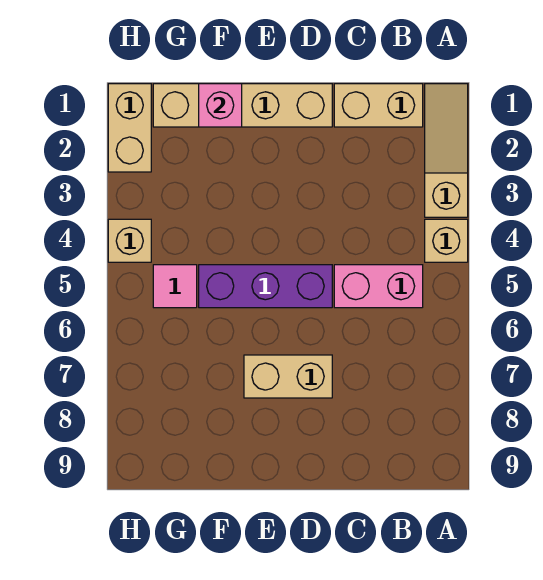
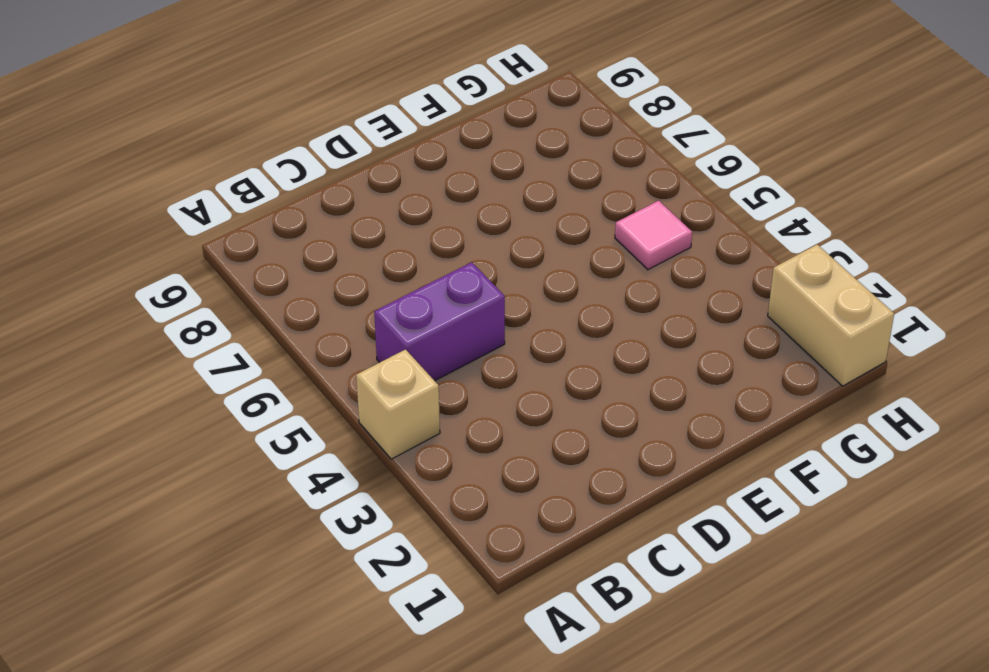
purple brick B5:C5 level 1 -> pink brick B5:C5 level 1
none -> tan slope A1:A3 level 1 top 3
none -> tan brick B1:C1 level 1

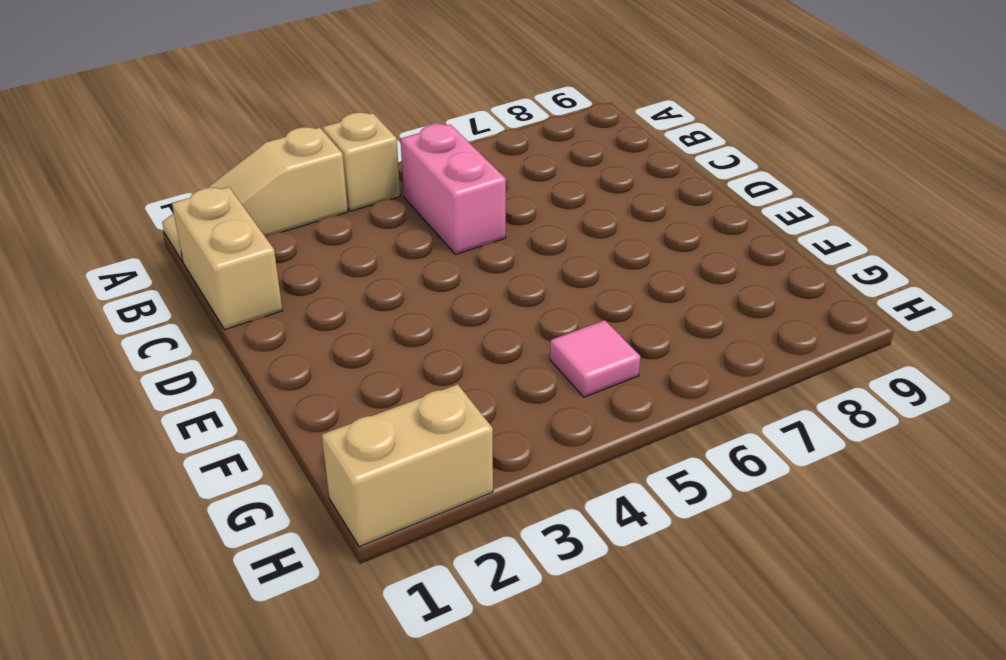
none -> tan brick D1:G1 level 1
none -> purple brick D5:F5 level 1

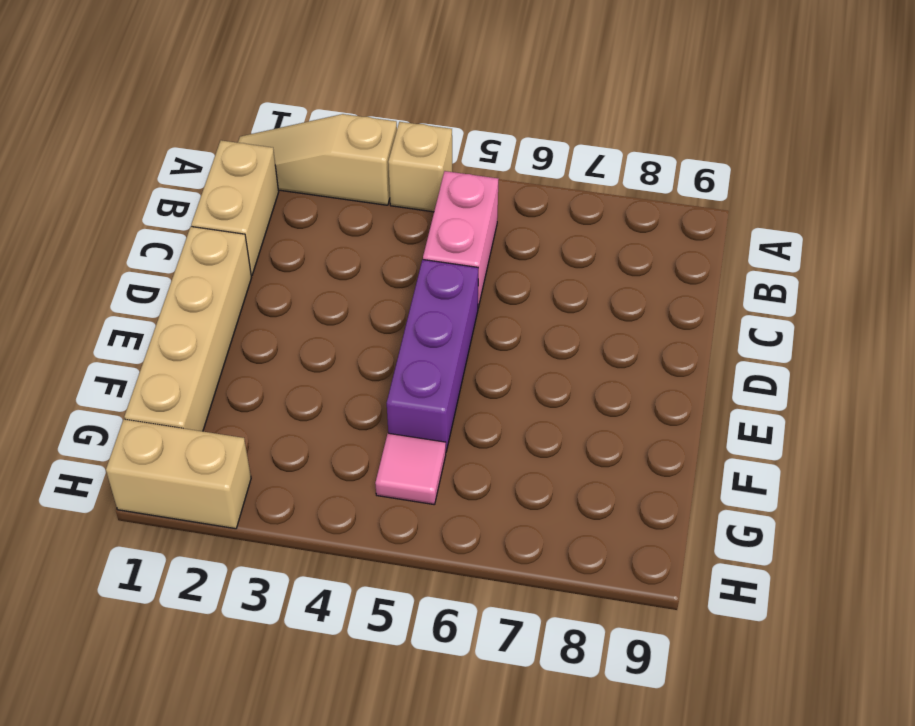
none -> tan brick D7:E7 level 1
none -> tan brick H4 level 1

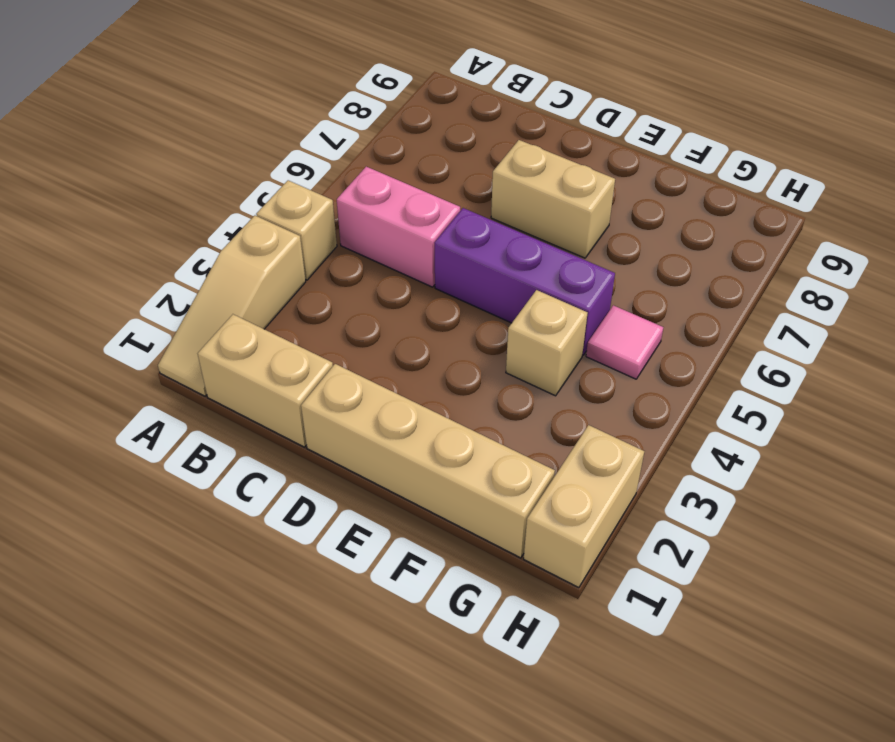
tan brick F4 level 1 -> tan brick H4 level 1
none -> pink brick F1 level 2

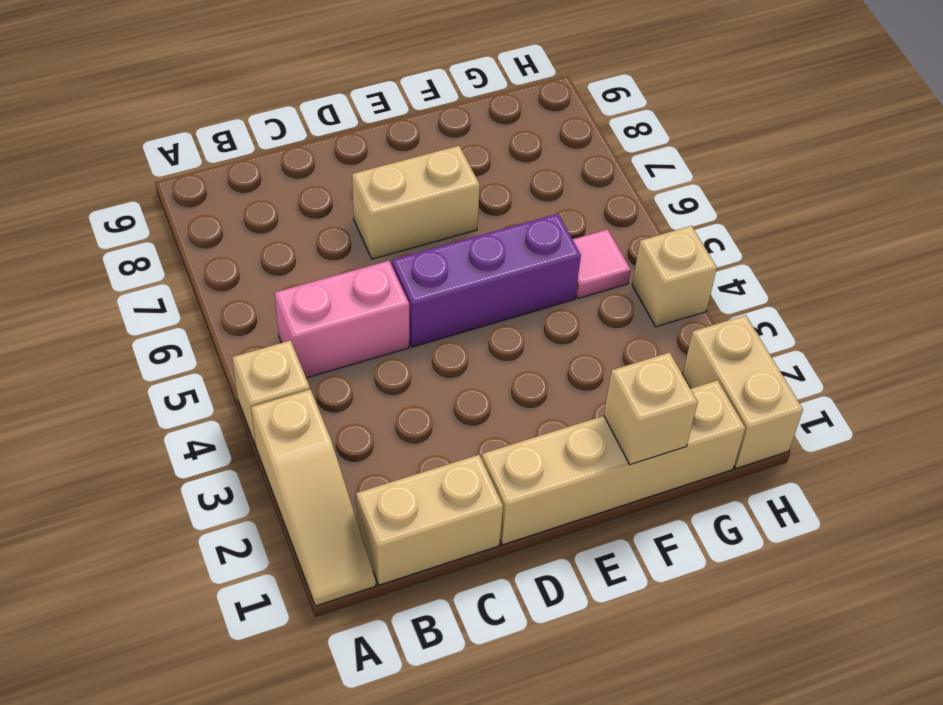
tan brick F1 level 2 -> pink brick F1 level 2

